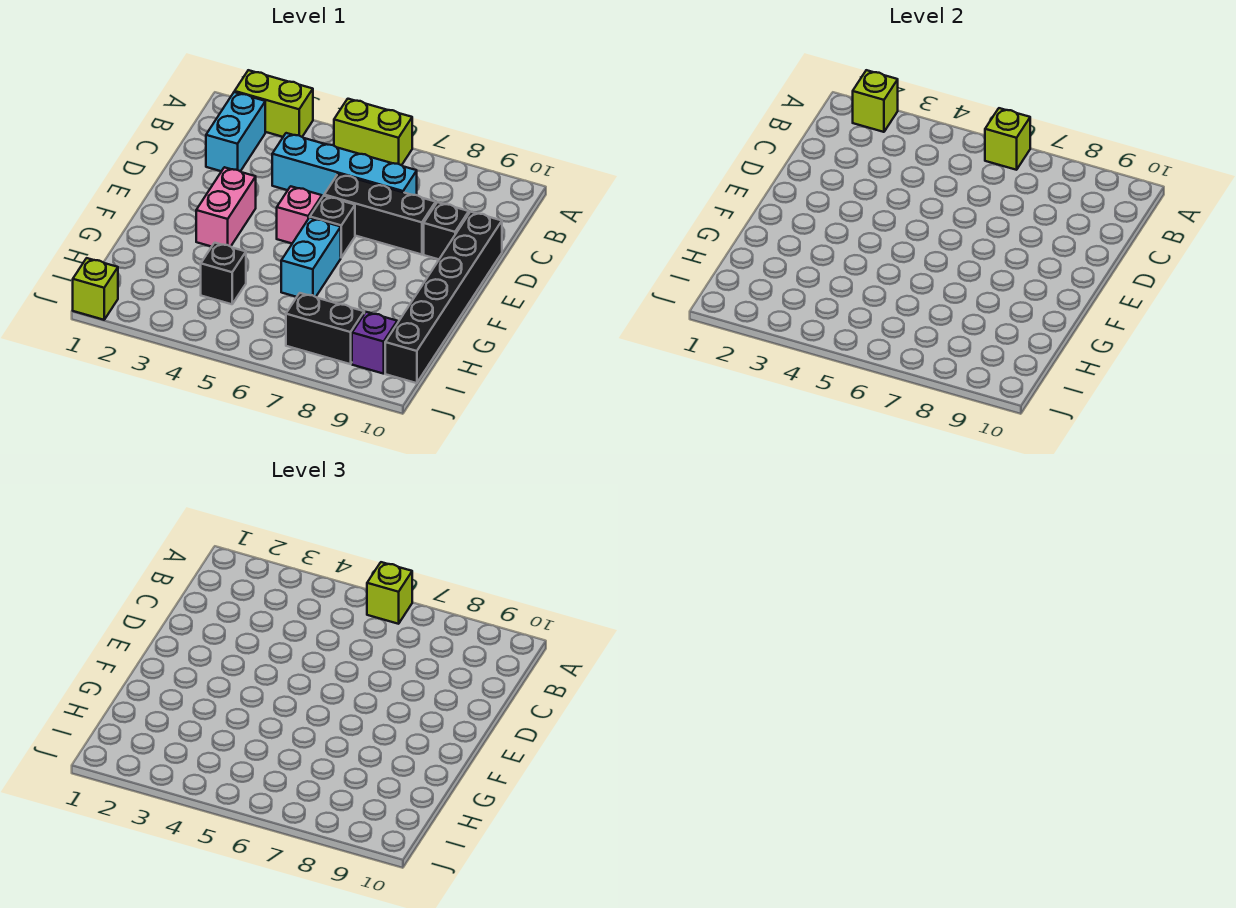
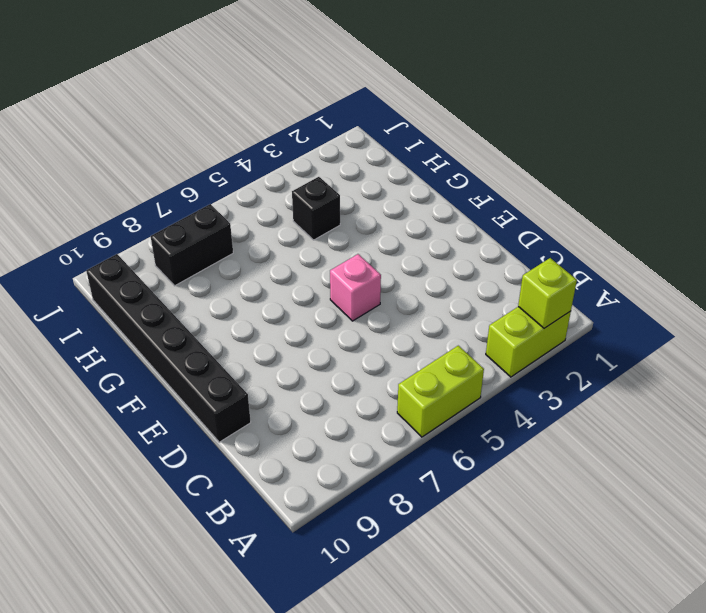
none -> cyan brick B2:C2 level 1
none -> cyan brick C4:C7 level 1
none -> black brick D6:D8 level 1

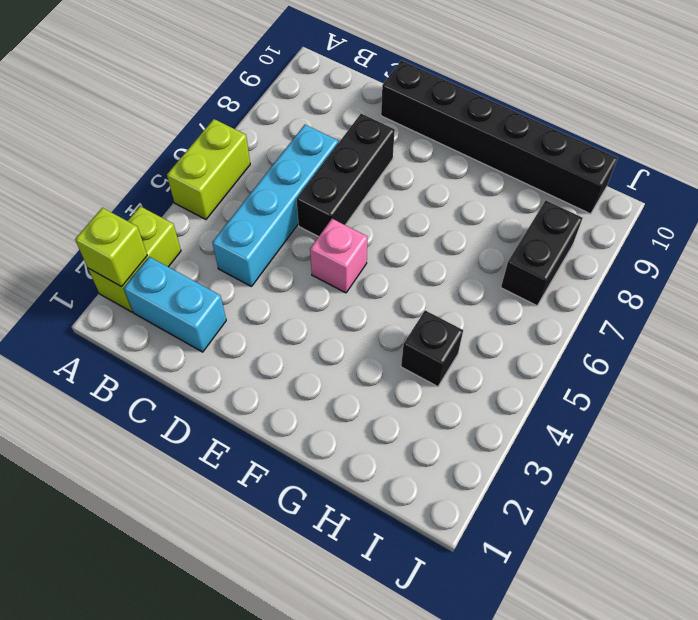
none -> black brick D9 level 1
none -> pink brick E3:F3 level 1
none -> black brick E6 level 1

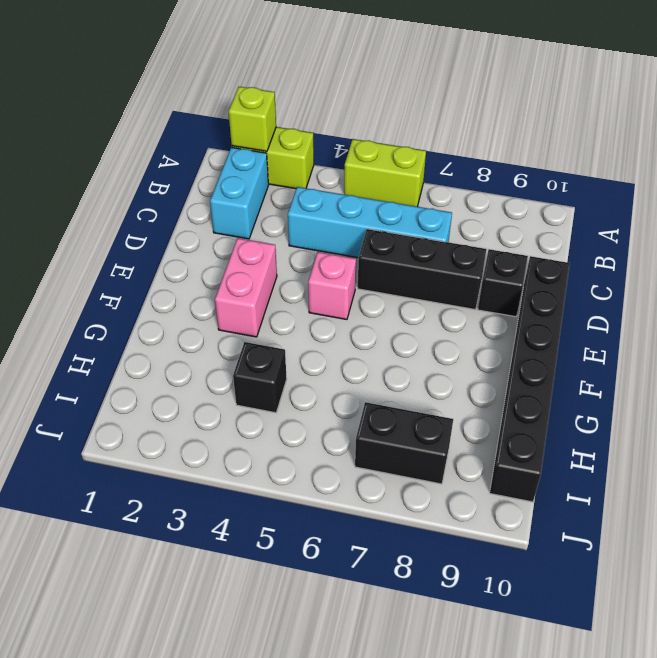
none -> black brick E6 level 1
none -> cyan brick F6:G6 level 1
none -> purple brick I9 level 1

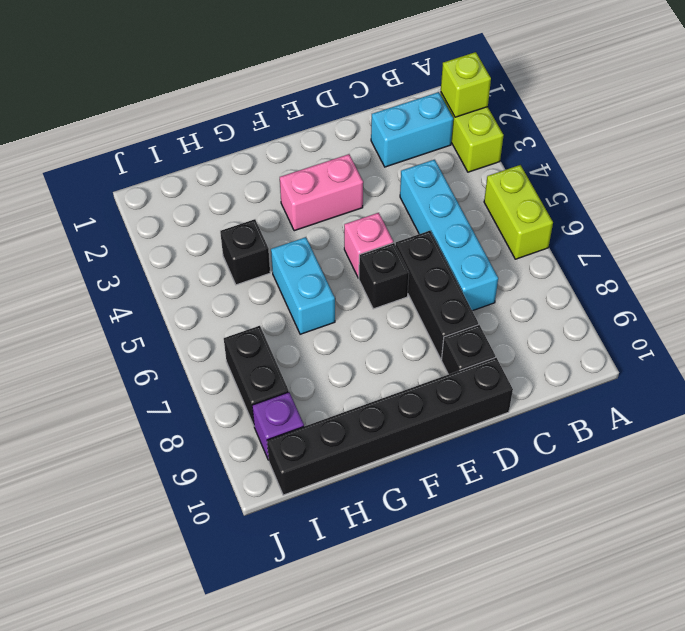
cyan brick G5:G6 level 1 -> cyan brick F6:G6 level 1
none -> lime brick J1 level 1
none -> lime brick A6 level 2
none -> lime brick A6 level 3

